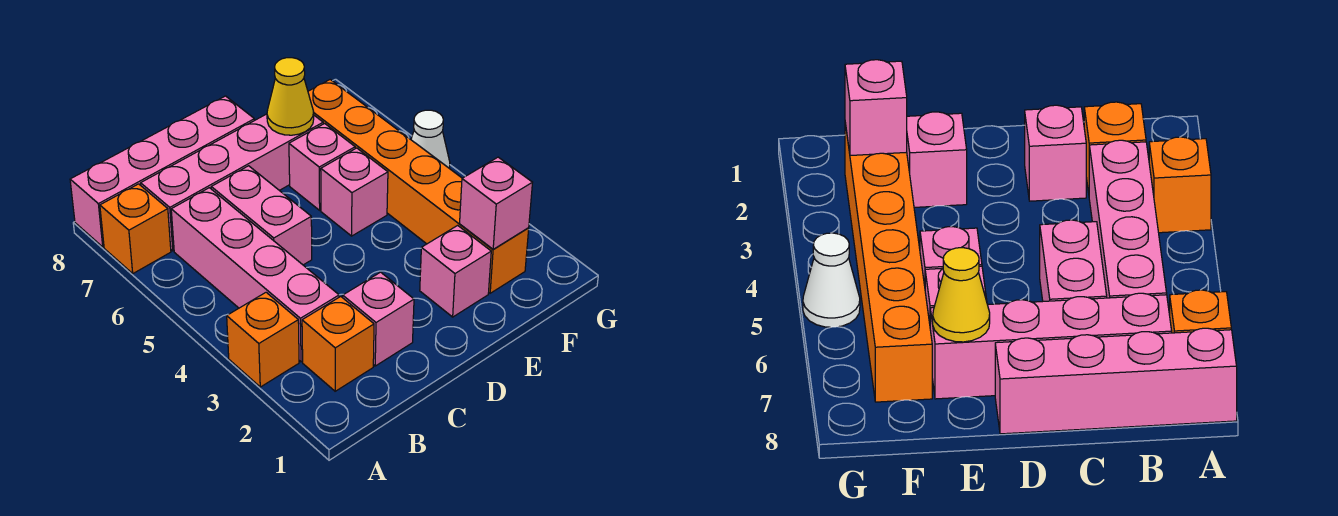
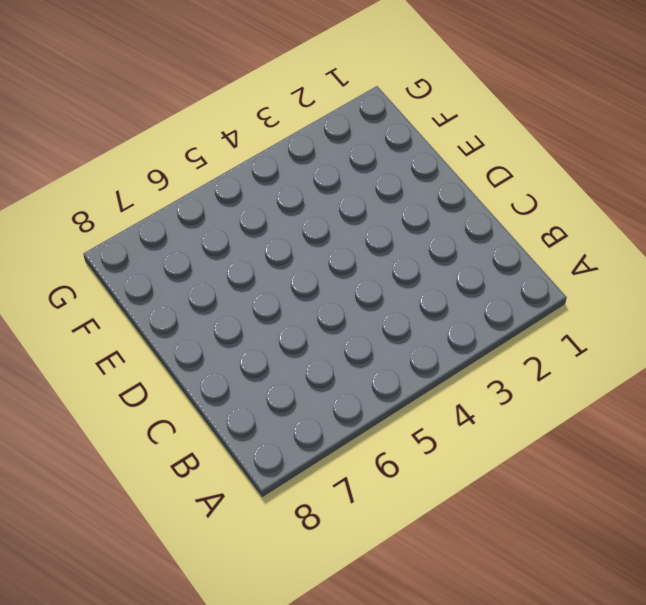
none -> orange brick A3 level 1
none -> orange brick A7 level 1
none -> pink brick A8:D8 level 1

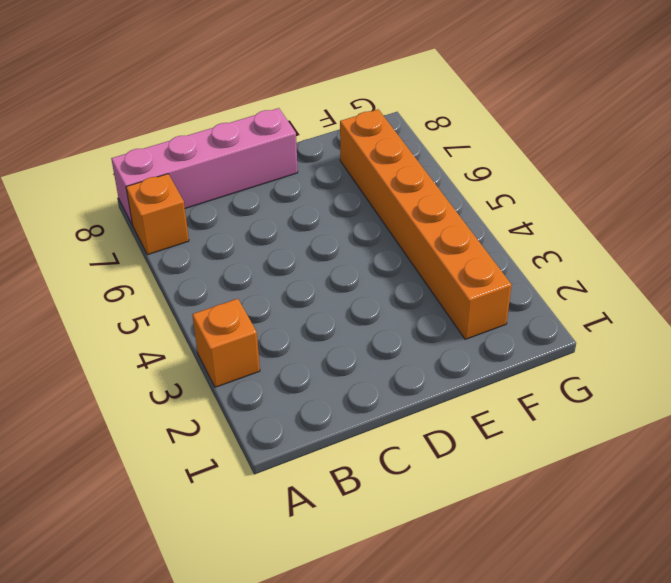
none -> orange brick B2 level 1
none -> pink brick B3:B6 level 1
none -> pink brick B7:E7 level 1

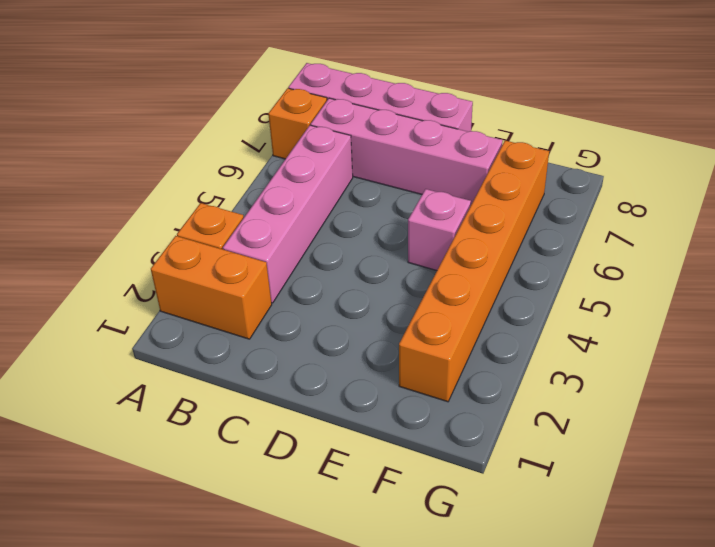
orange brick A2:B2 level 1 -> orange brick B2 level 1
none -> pink brick C2 level 1
none -> pink brick C5:C6 level 1
none -> pink brick E2 level 1

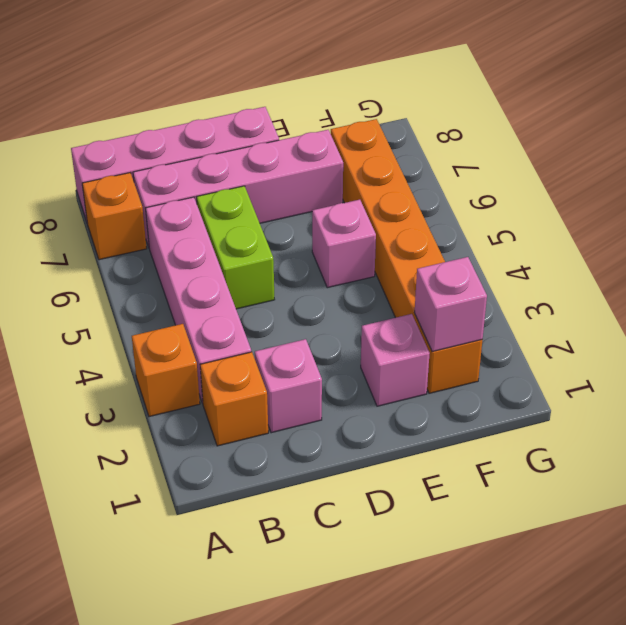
lime brick C5:C6 level 1 -> pink brick C5:C6 level 1
none -> pink brick E6 level 1
none -> white cone G5 level 1
none -> yellow cone E7 level 2

